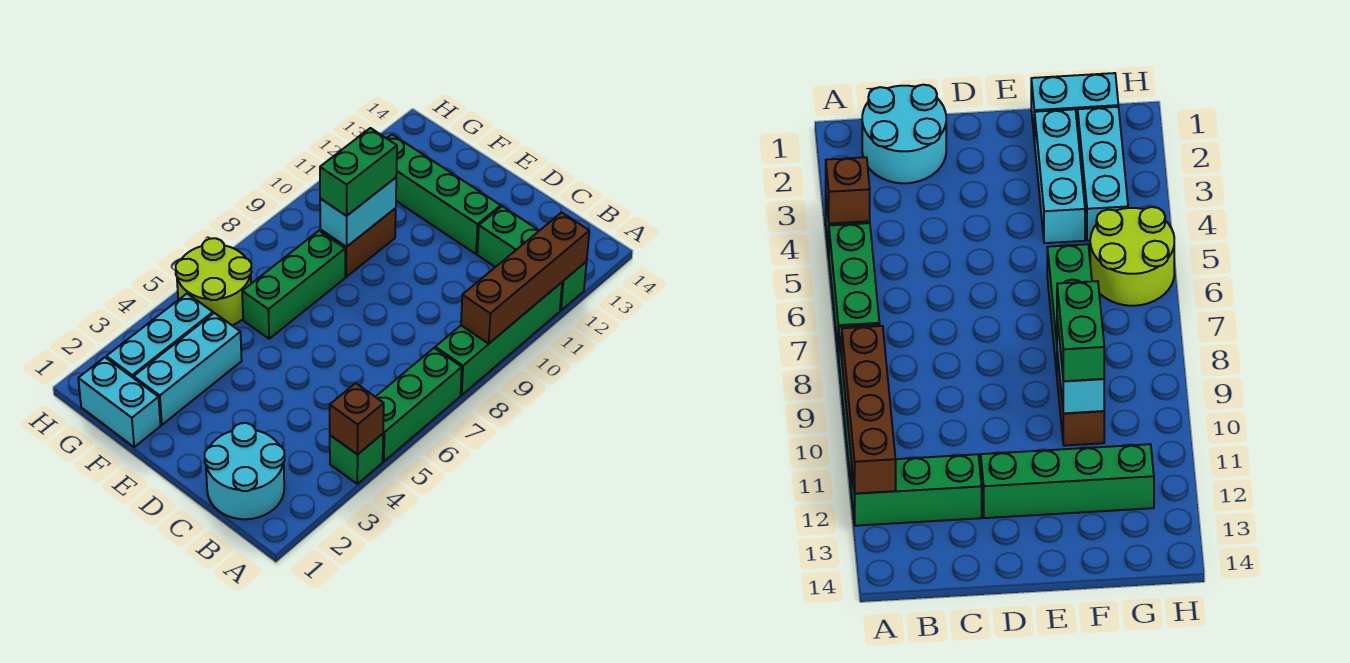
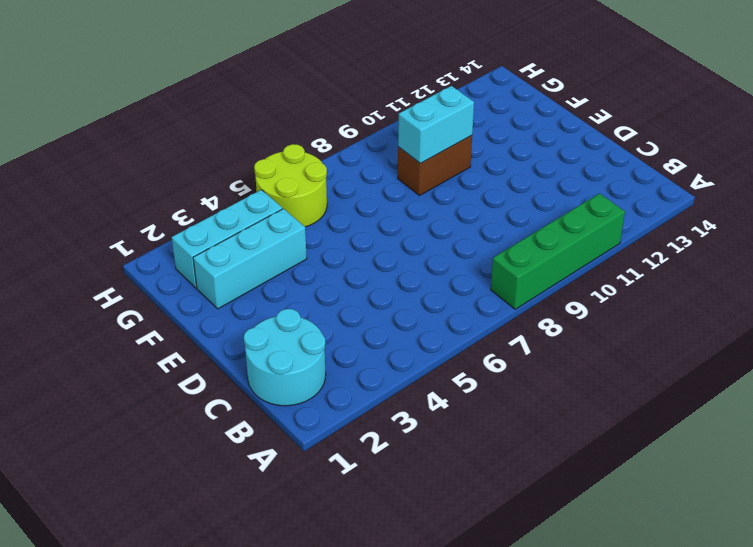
none -> green brick A4 level 1
none -> green brick A5:A7 level 1
none -> green brick A12:C12 level 1

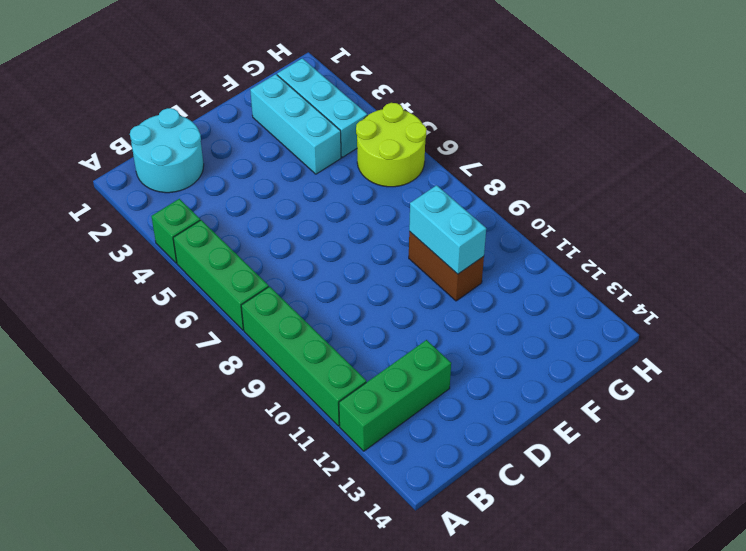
none -> green brick D12:G12 level 1
none -> cyan brick F1:G1 level 1
none -> green brick F6:F8 level 1

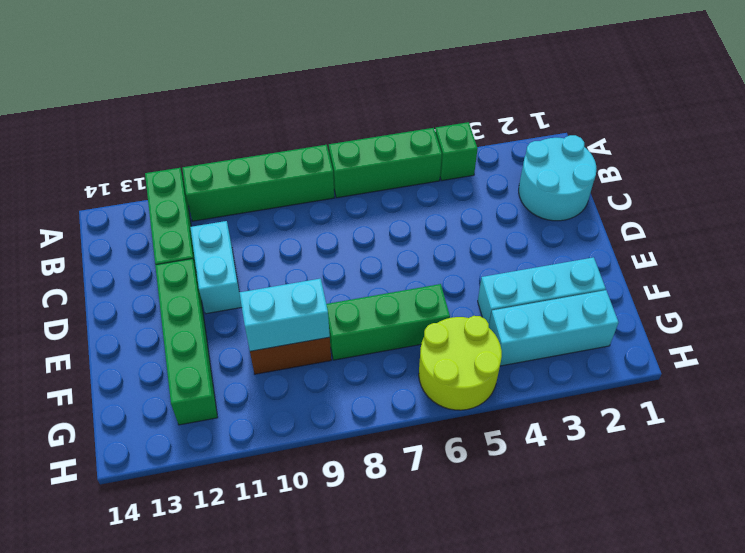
cyan brick C11:D11 level 1 -> cyan brick F1:G1 level 1
none -> brown brick A4 level 2
none -> brown brick A9:A12 level 2
none -> green brick F9:F10 level 3

